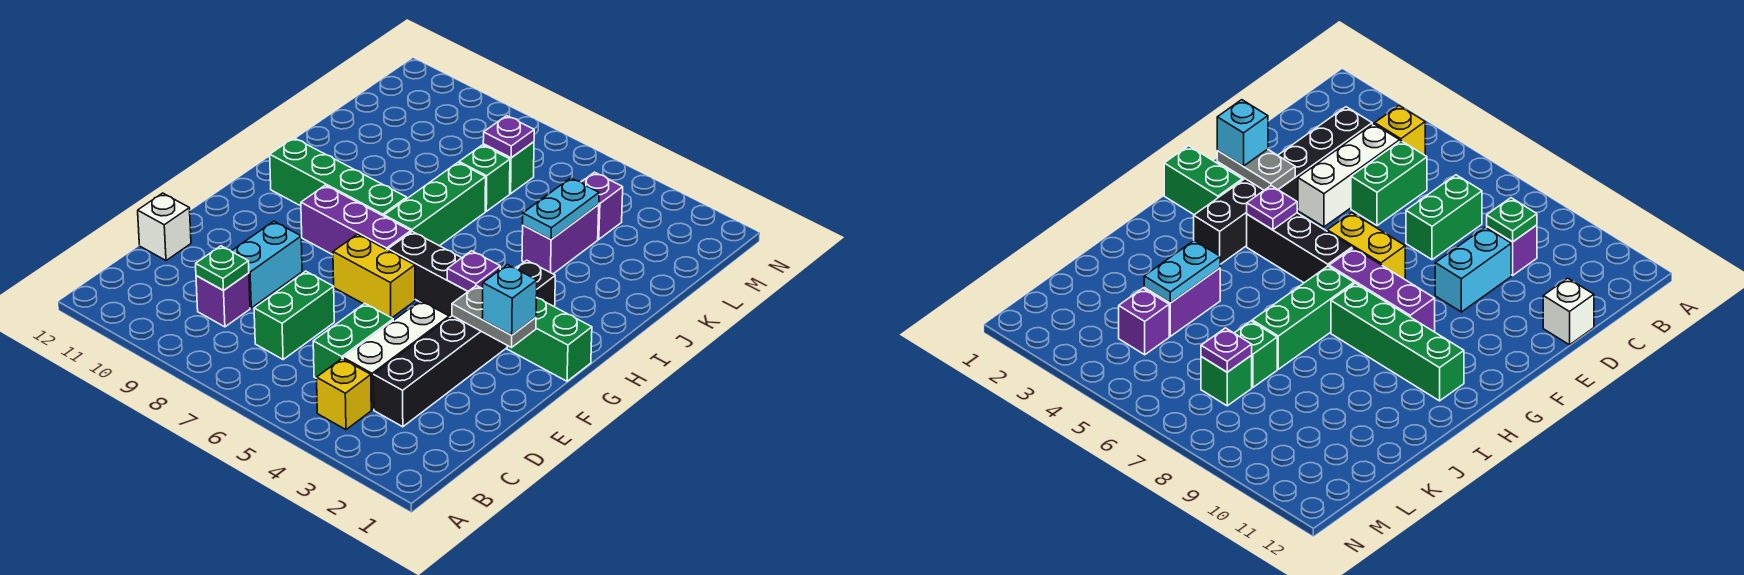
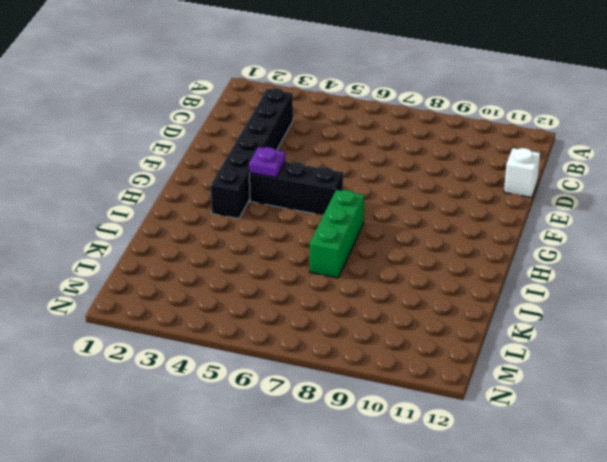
none -> yellow brick B4 level 1
none -> white brick C4:E4 level 1
none -> green brick C5:D5 level 1

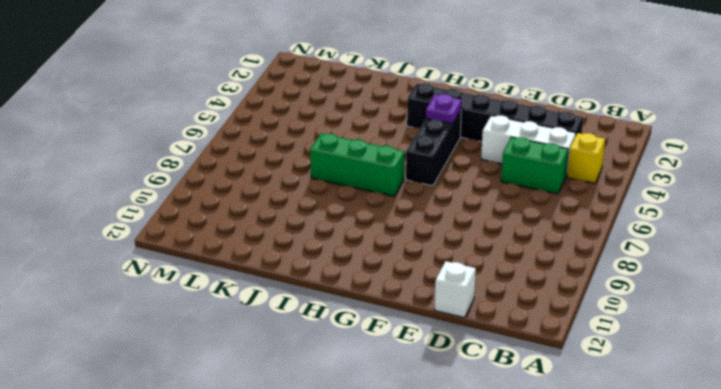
none -> green brick C7:D7 level 1
none -> purple brick C9 level 1
none -> cyan brick D9:E9 level 1

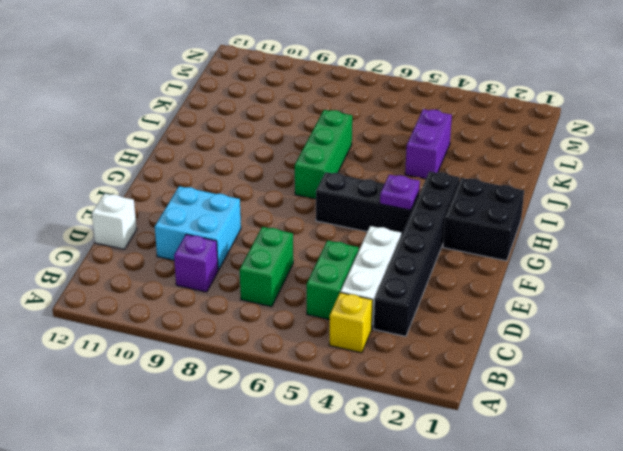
cyan brick D9:E10 level 1 -> cyan brick D9:E9 level 1
black brick G1:H2 level 1 -> green brick G1:G2 level 1
none -> yellow brick F6:F7 level 1
none -> purple brick G7:G9 level 1
none -> green brick H8:H11 level 1

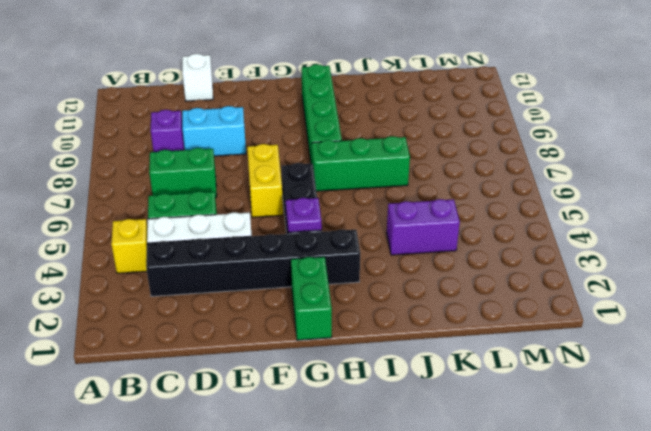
none -> purple brick G7:G9 level 1
none -> green brick K7 level 1
none -> purple brick L4 level 1

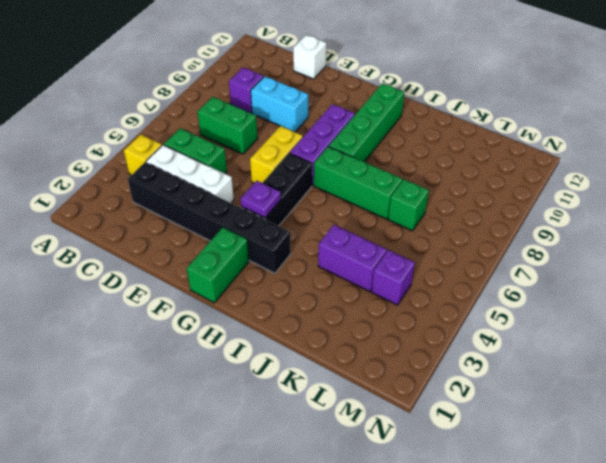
none -> green brick L7 level 1
none -> green plate C9 level 2
none -> grey plate F2:F3 level 2

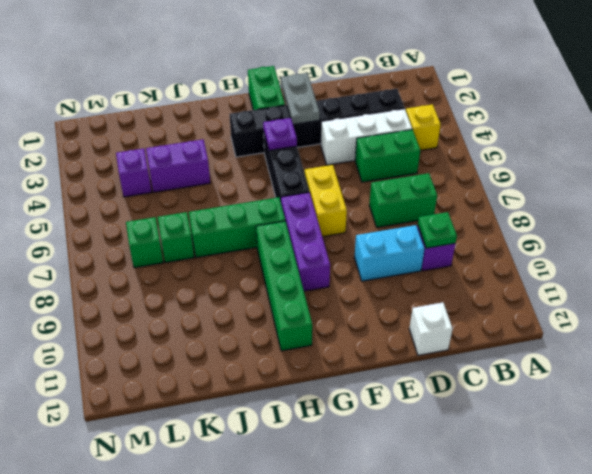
none -> cyan plate J4:K4 level 2
none -> purple plate L7 level 2
none -> cyan brick F2 level 3

